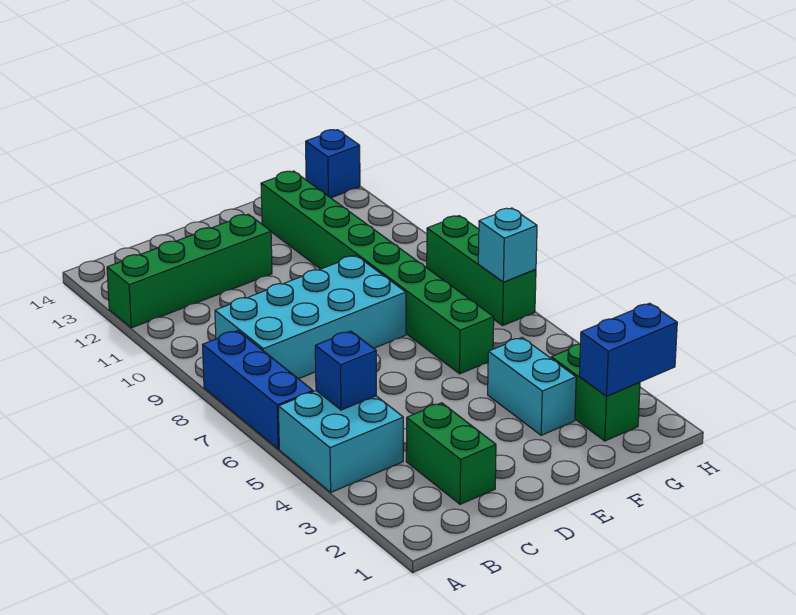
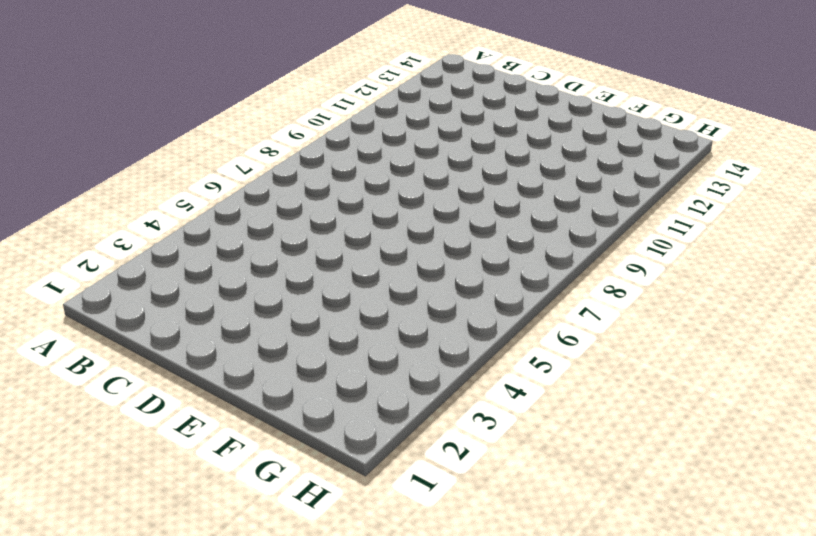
none -> cyan brick A4:B5 level 1
none -> blue brick A6:A8 level 1
none -> green brick A12:D12 level 1

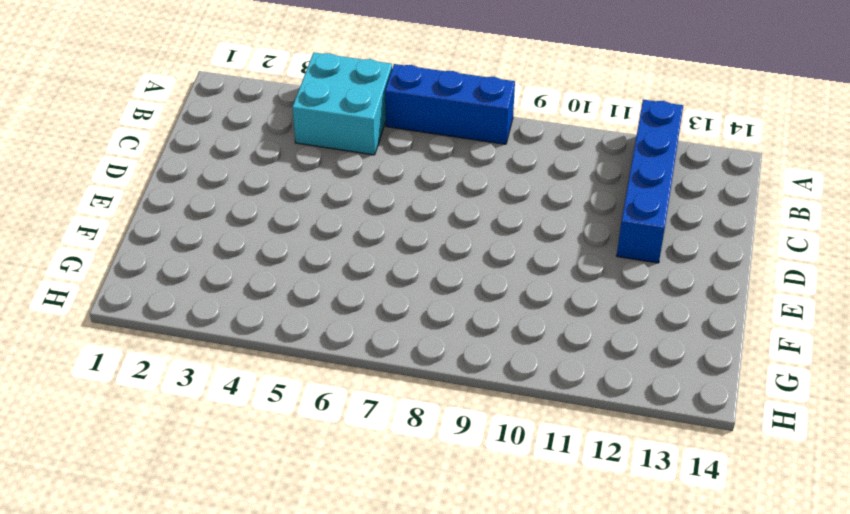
blue brick A12:D12 level 1 -> green brick A12:D12 level 1
none -> cyan brick B8:E9 level 1
none -> green brick C2:C3 level 1
none -> cyan brick F3:F4 level 1

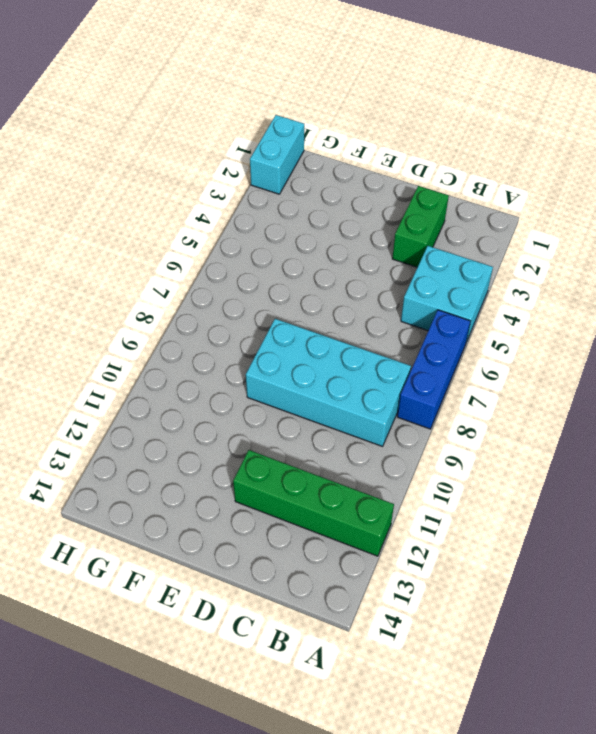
cyan brick H1:H2 level 1 -> cyan brick F3:F4 level 1
none -> green brick F6:F13 level 1
none -> green brick G2:G3 level 1
none -> green brick H7:H9 level 1

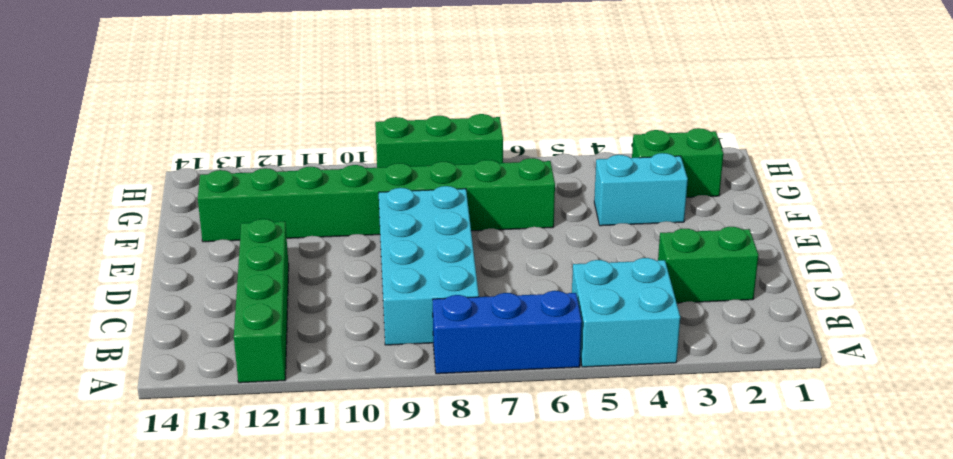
none -> blue brick H14 level 1
none -> blue brick B5 level 2
none -> blue brick G2:H2 level 2

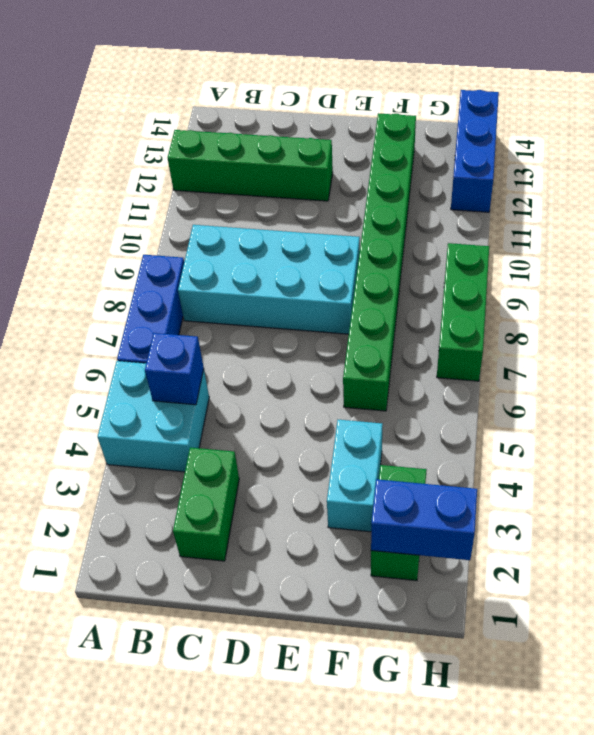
blue brick H12:H14 level 1 -> blue brick H14 level 1
none -> cyan brick H7 level 2

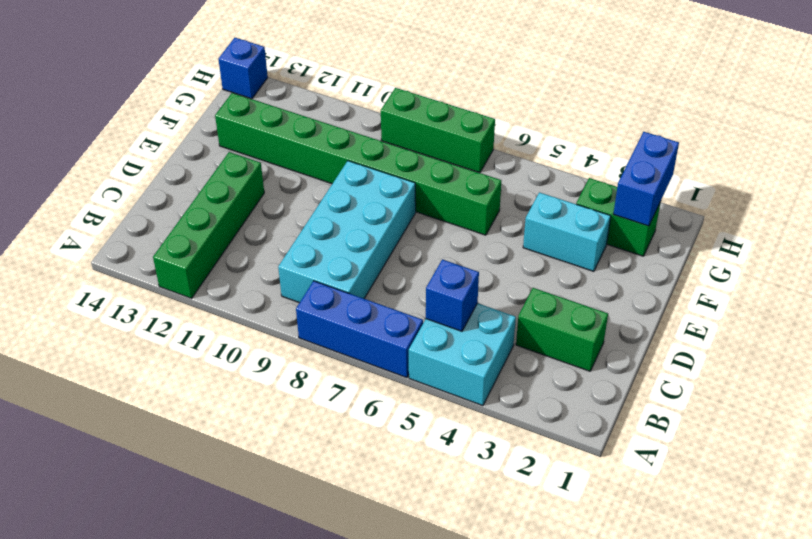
none -> cyan brick H7 level 2

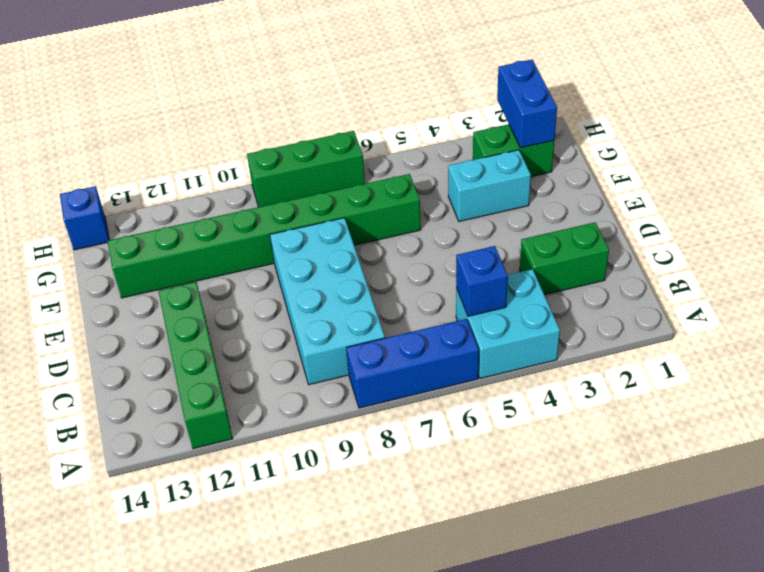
none -> cyan brick H7 level 2

